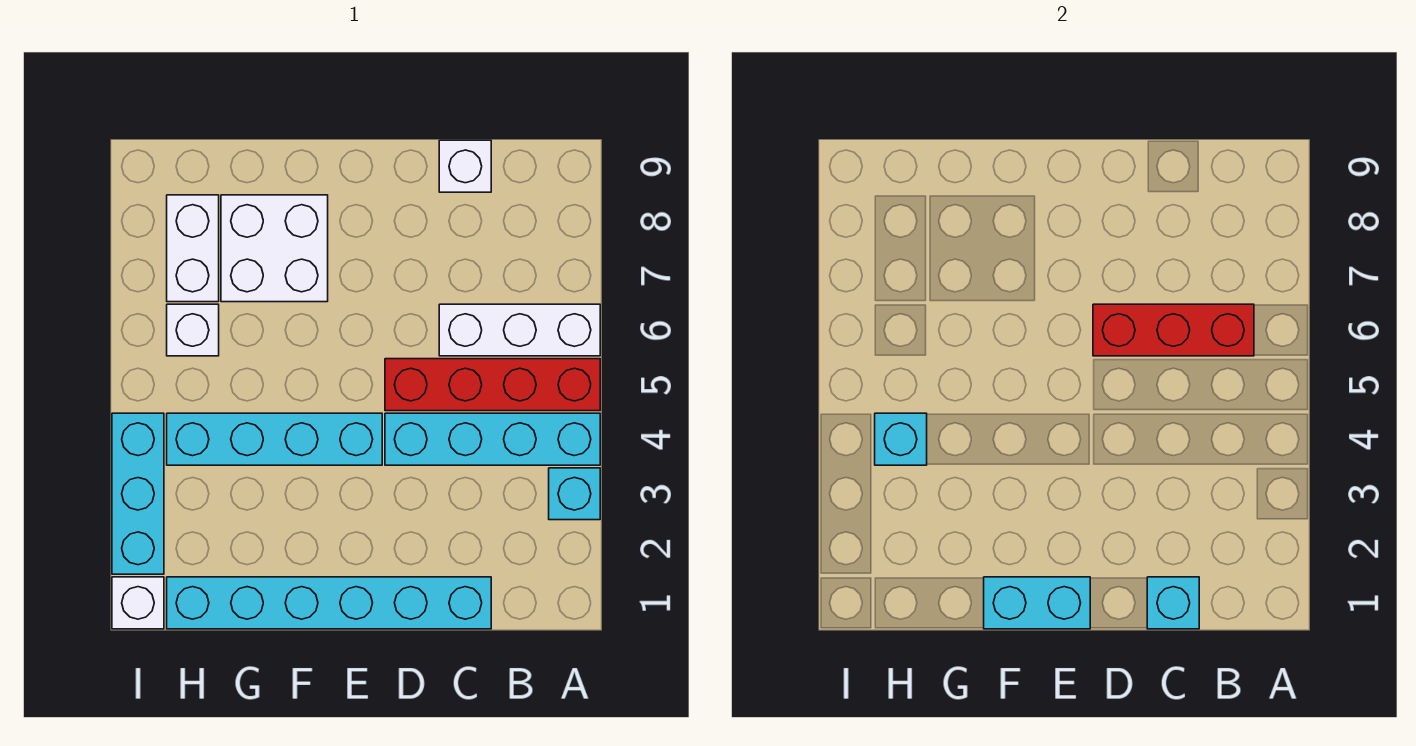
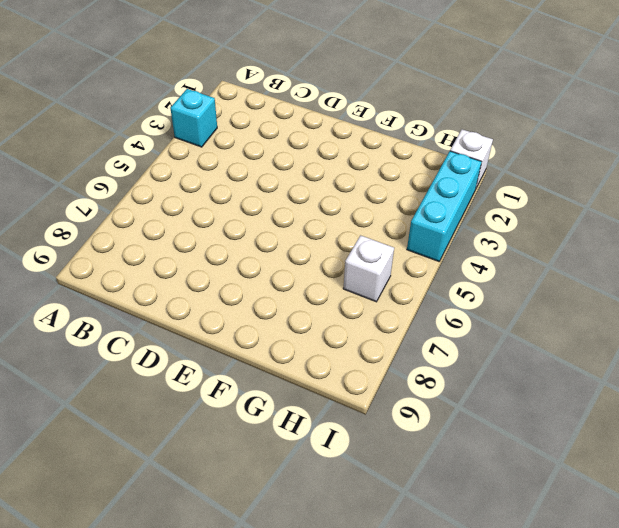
none -> cyan brick A4:D4 level 1
none -> red brick A5:D5 level 1
none -> white brick A6:C6 level 1

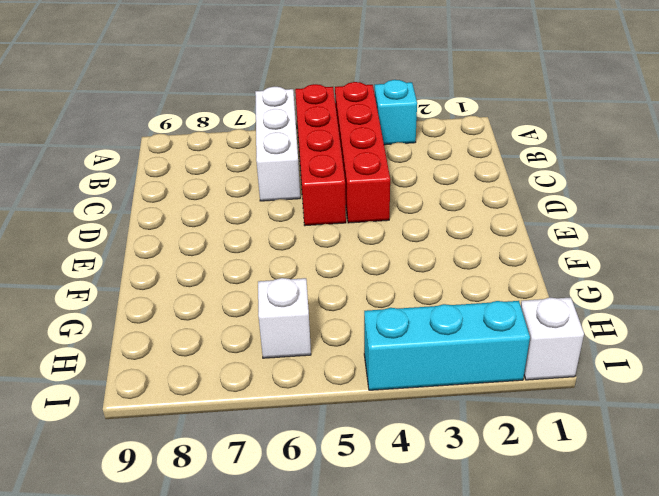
red brick A4:D4 level 1 -> cyan brick A4:D4 level 1
none -> cyan brick C1:H1 level 1
none -> white brick C9 level 1
none -> cyan brick E4:H4 level 1

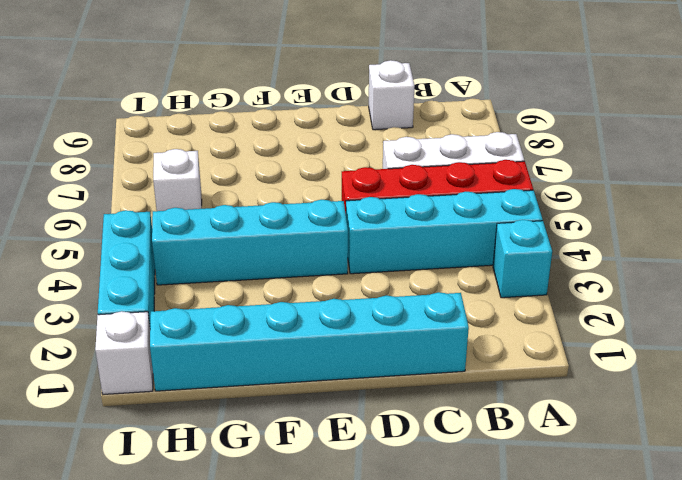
none -> white brick F7:G8 level 1
none -> white brick H7:H8 level 1
none -> red brick B6:D6 level 2

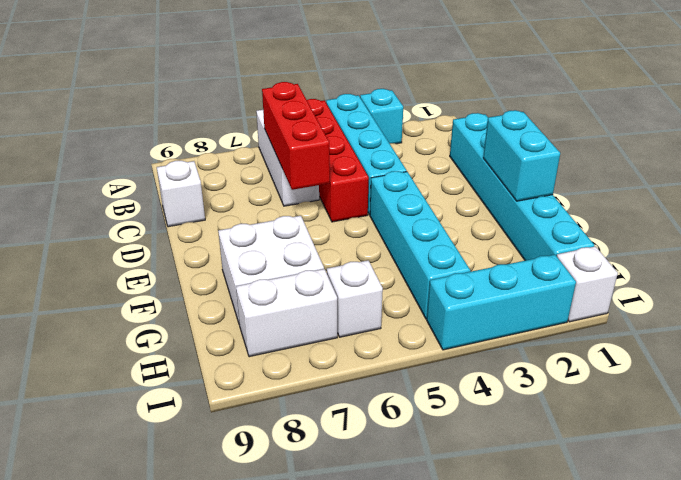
none -> cyan brick C1 level 2
none -> cyan brick H4 level 2

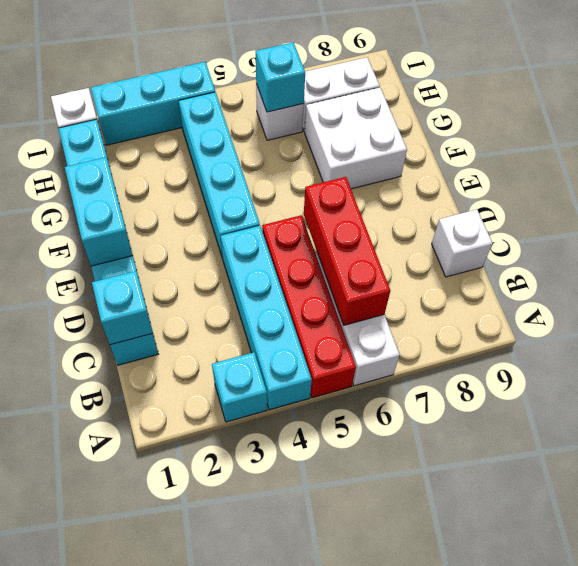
cyan brick H6 level 2 -> cyan brick H4 level 2

